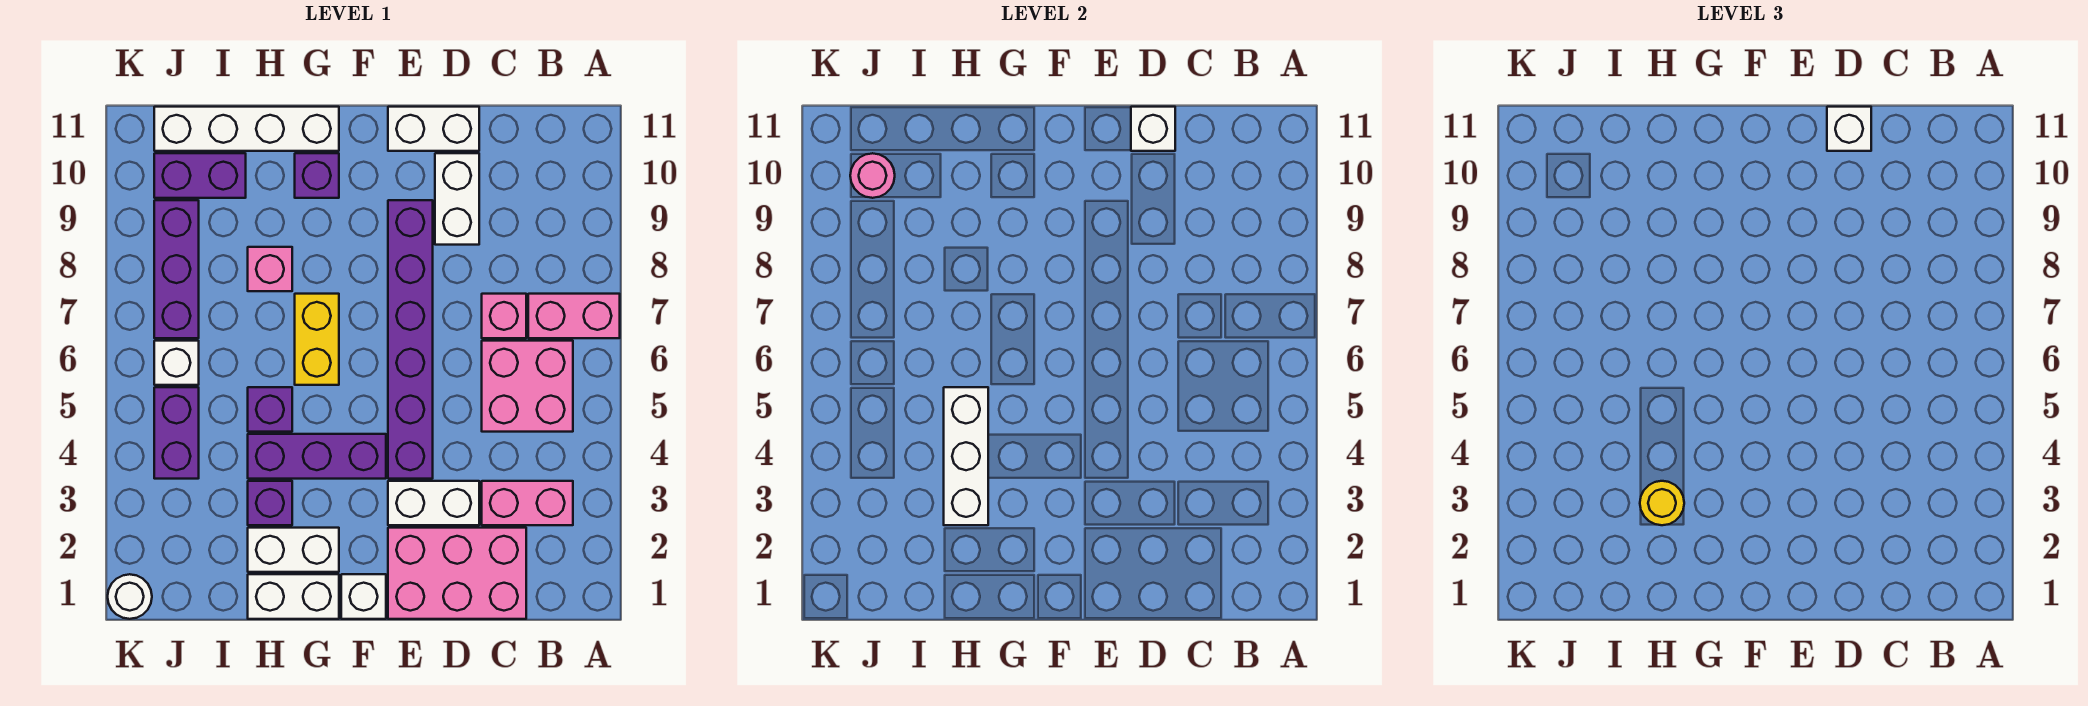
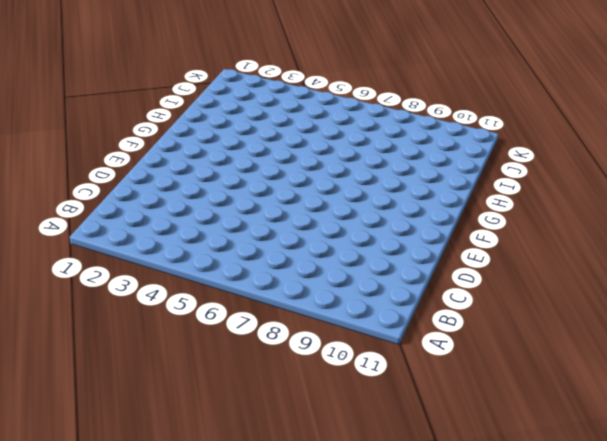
none -> pink brick A7:B7 level 1
none -> pink brick B3:C3 level 1
none -> pink brick B5:C6 level 1

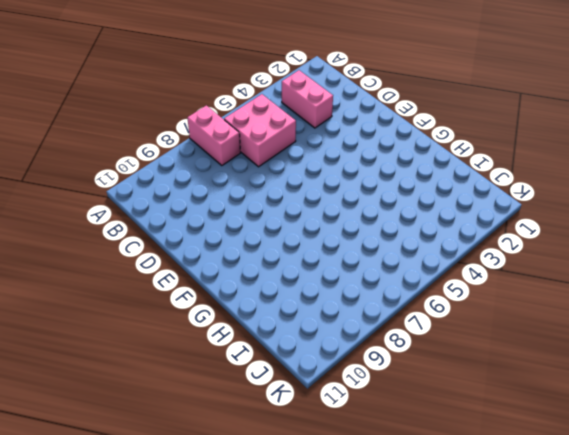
none -> pink brick C1:E2 level 1
none -> pink brick C7 level 1
none -> white brick D3:E3 level 1

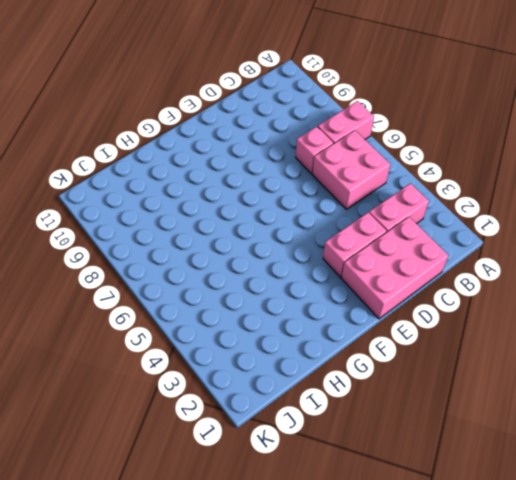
pink brick D3:E3 level 1 -> white brick D3:E3 level 1
none -> white brick D9:D10 level 1
none -> white brick D11:E11 level 1
none -> purple brick E4:E9 level 1

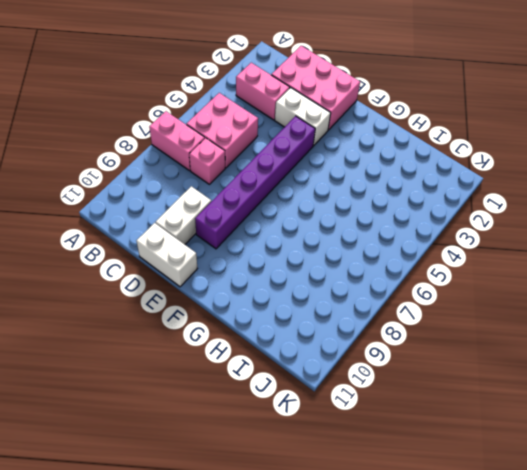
none -> white brick F1 level 1
none -> purple brick F4:H4 level 1
none -> white brick G1:H1 level 1

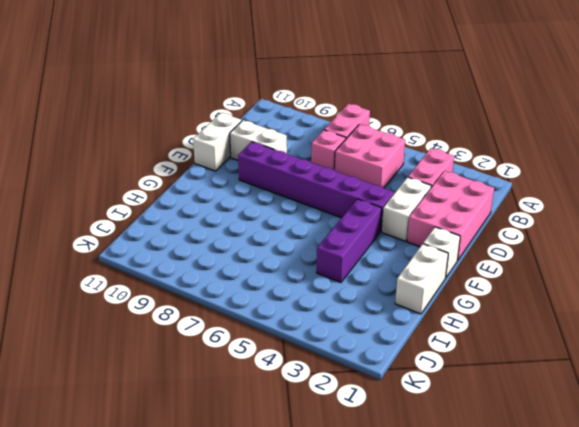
none -> white brick G2:H2 level 1
none -> yellow brick G6:G7 level 1
none -> purple brick G10 level 1

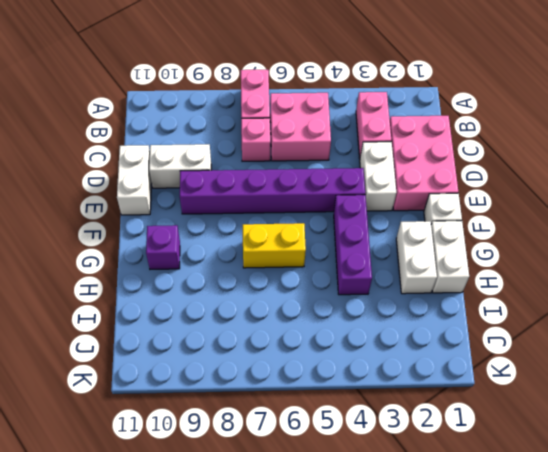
none -> white brick G11:J11 level 1
none -> purple brick H3 level 1
none -> purple brick H5 level 1

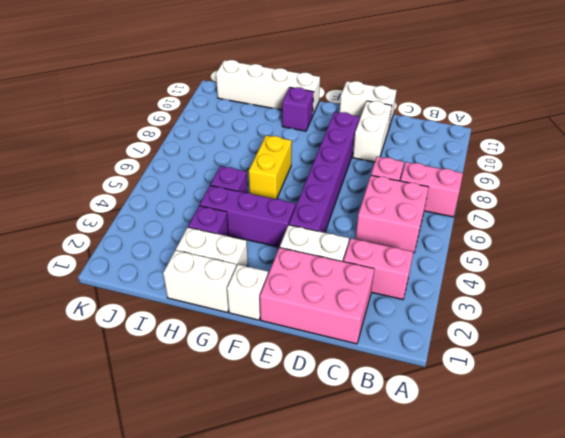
none -> pink brick H8 level 1
none -> purple brick I10:J10 level 1
none -> purple brick J4:J5 level 1

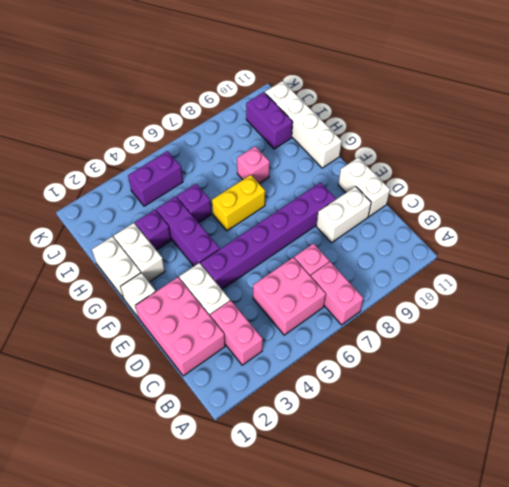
none -> purple brick G10 level 1
none -> white brick J6 level 1
none -> purple brick J7:J9 level 1

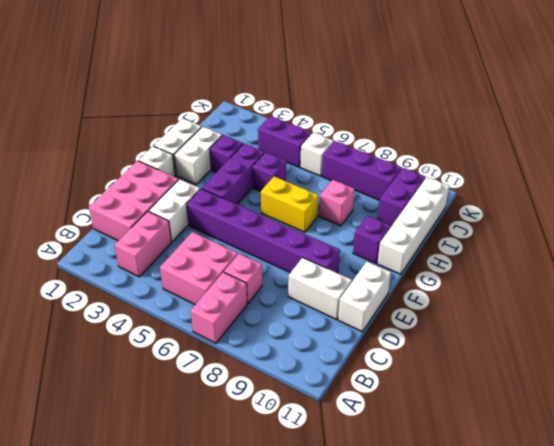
none -> white round brick K1 level 1
none -> white brick D11 level 2
none -> white brick H3:H5 level 2

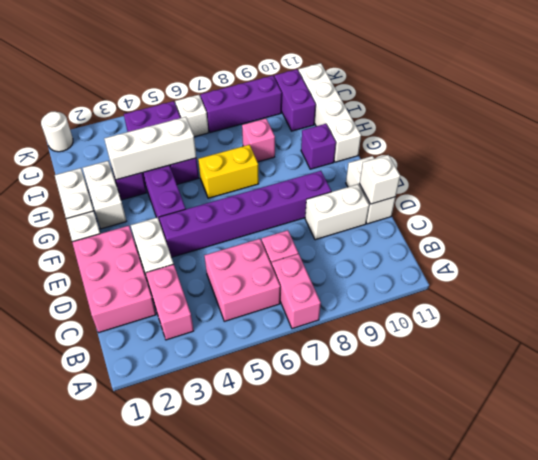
none -> pink round brick J10 level 2
none -> white brick D11 level 3
none -> yellow round brick H3 level 3

